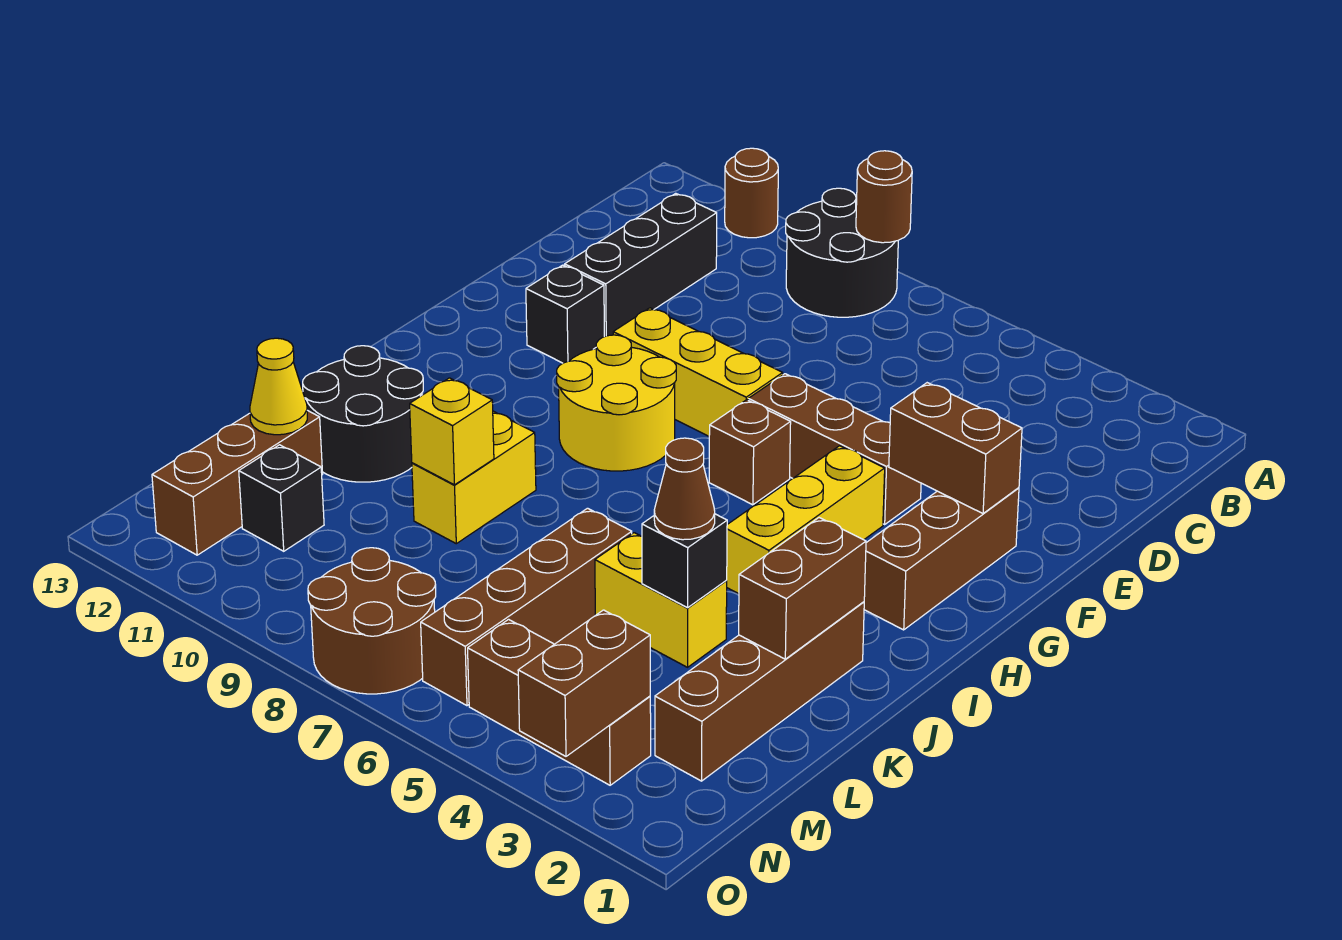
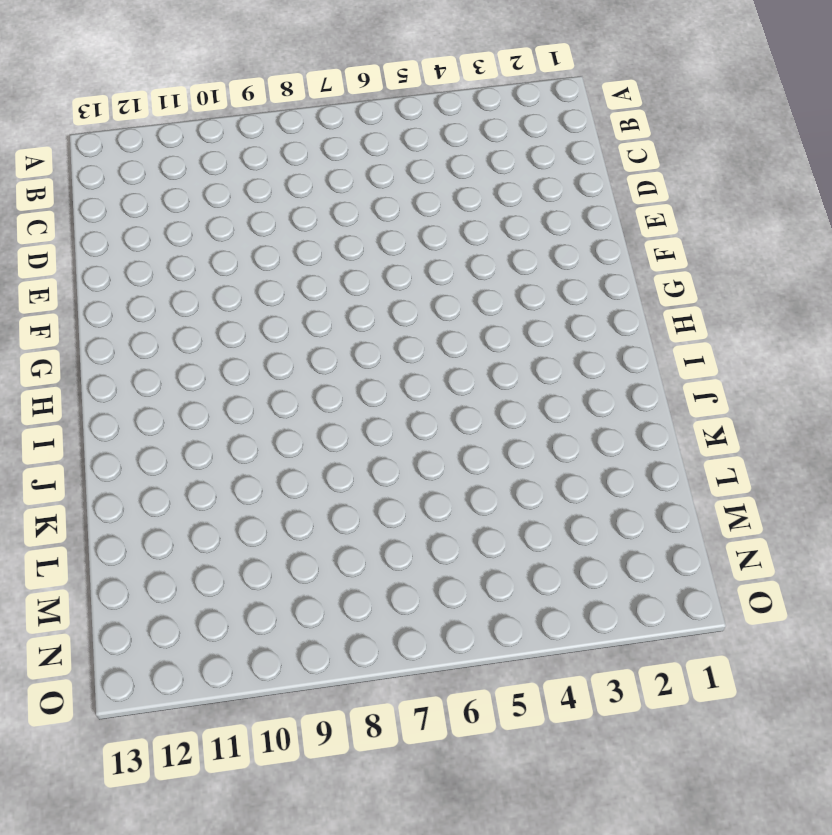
none -> black round brick A8:B9 level 1
none -> brown round brick A11 level 1
none -> black brick C11:E11 level 1

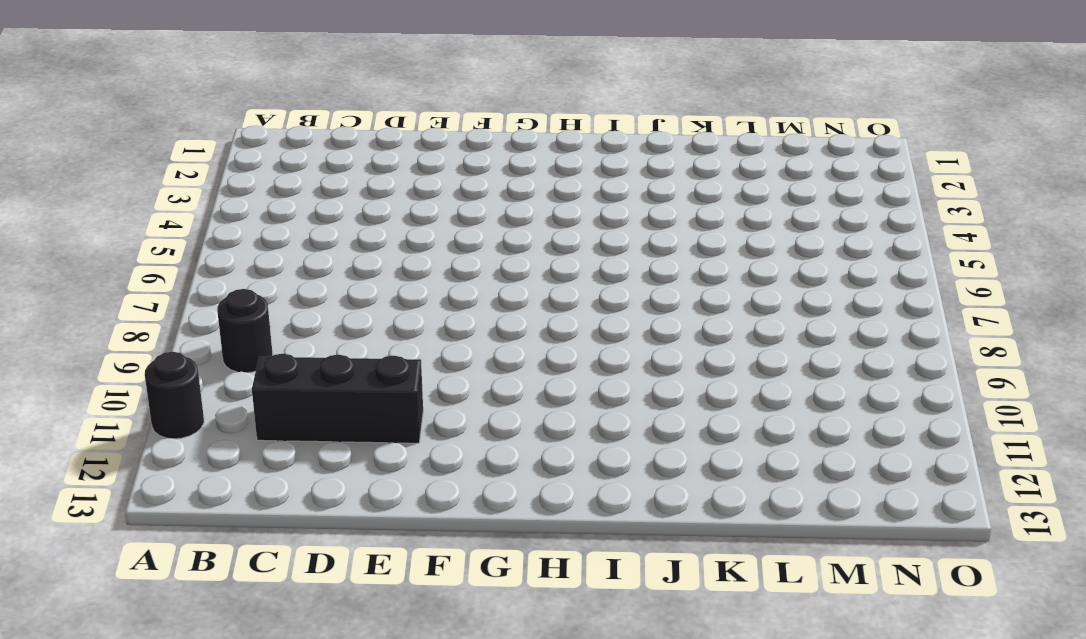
black round brick A11 level 1 -> brown round brick A11 level 1
black round brick B9 level 1 -> black round brick A8:B9 level 1
none -> brown brick F2:H2 level 1
none -> brown brick F4:F6 level 1
none -> yellow brick F7:F9 level 1

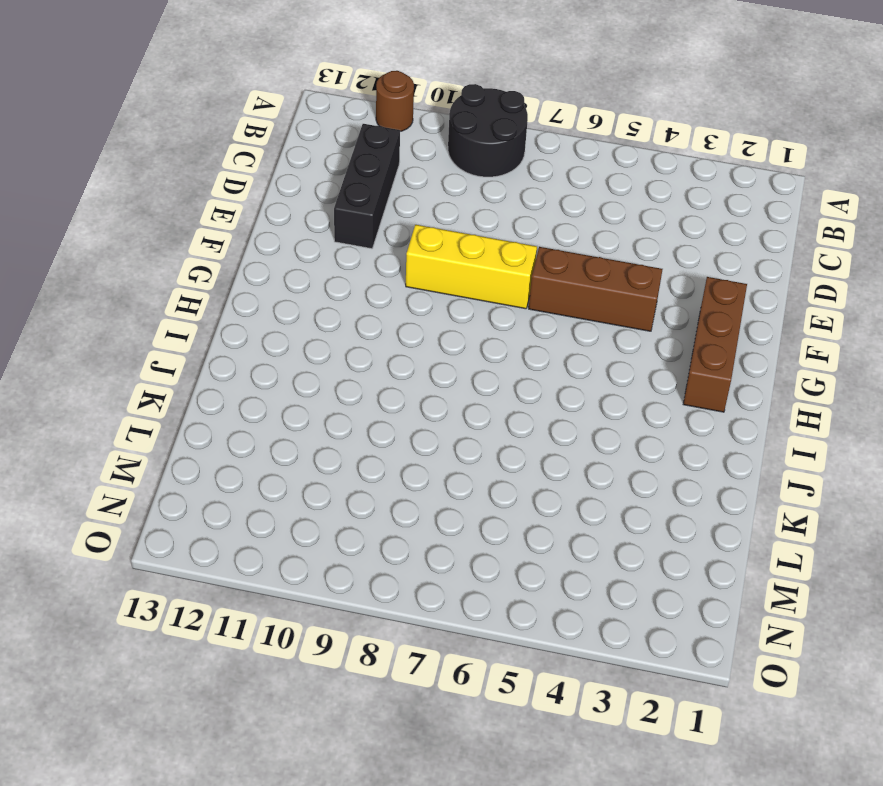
none -> black brick F11 level 1
none -> yellow brick G4:I4 level 1
none -> brown brick G6 level 1

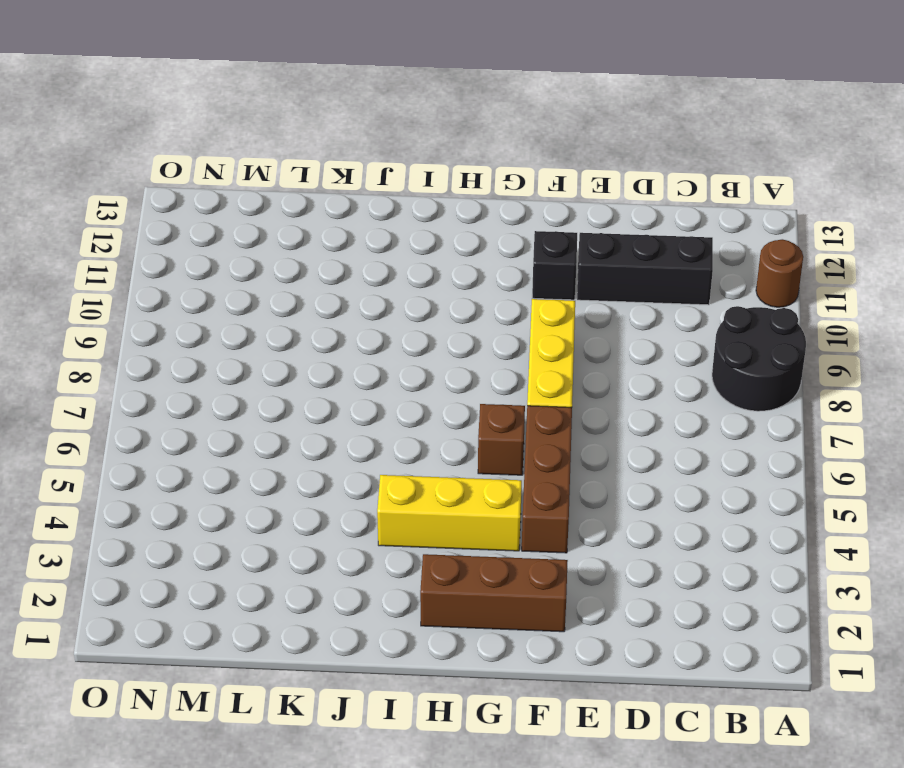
none -> yellow round brick G8:H9 level 1
none -> brown brick J2:M2 level 1
none -> yellow brick J9:K9 level 1

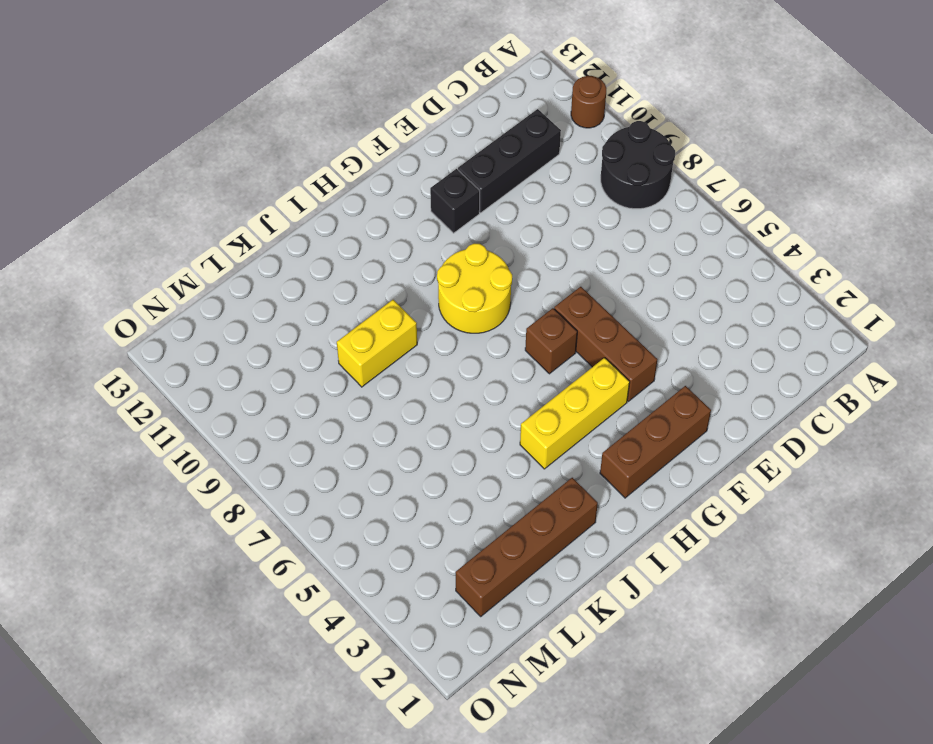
none -> yellow brick F7:F9 level 1
none -> black round brick J11:K12 level 1
none -> yellow brick K4:K5 level 1

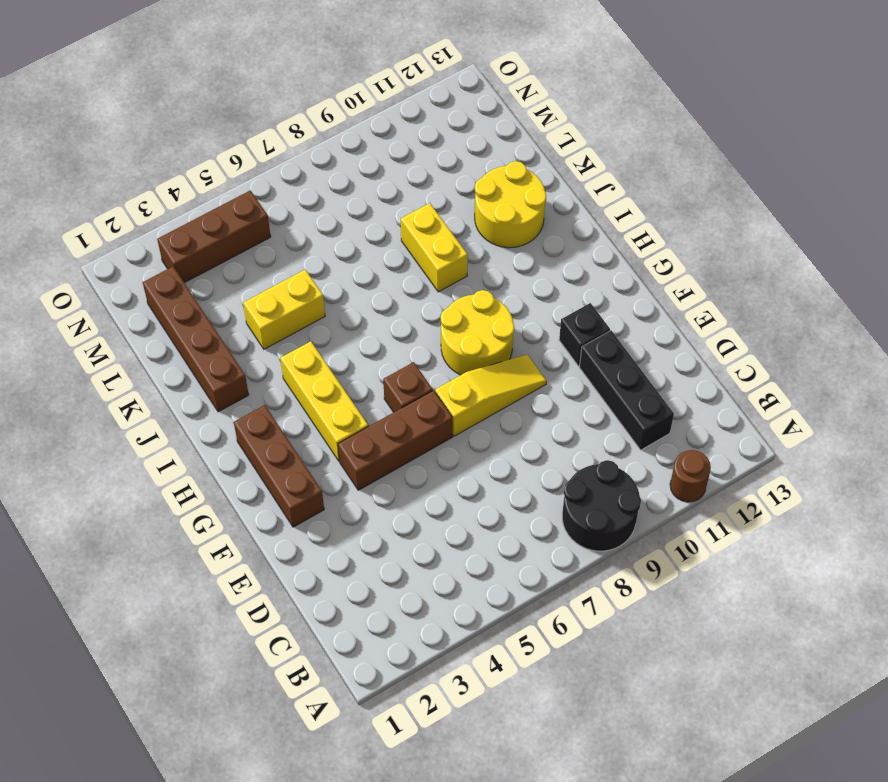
yellow slope F7:F9 level 1 top 7 -> yellow brick F7:F9 level 1
yellow round brick J11:K12 level 1 -> black round brick J11:K12 level 1
none -> brown brick K6:N6 level 1
none -> brown brick L12:N12 level 1
none -> black brick M11 level 1

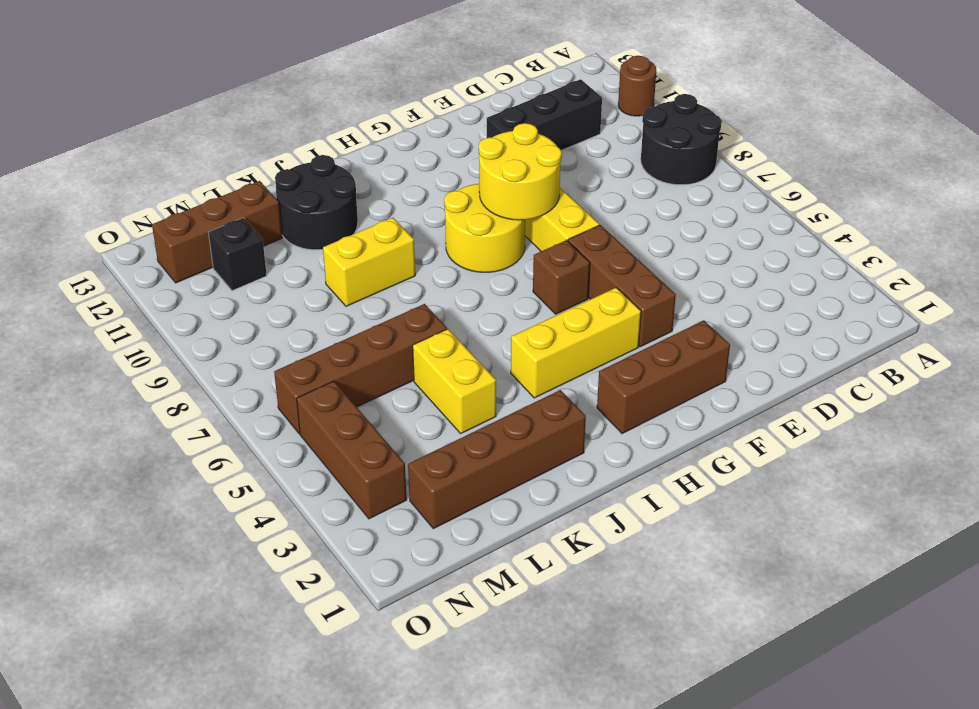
yellow round brick F8:G9 level 2 -> none
none -> black brick F11 level 1
none -> brown round brick N7:O8 level 1
none -> brown round brick A8 level 2

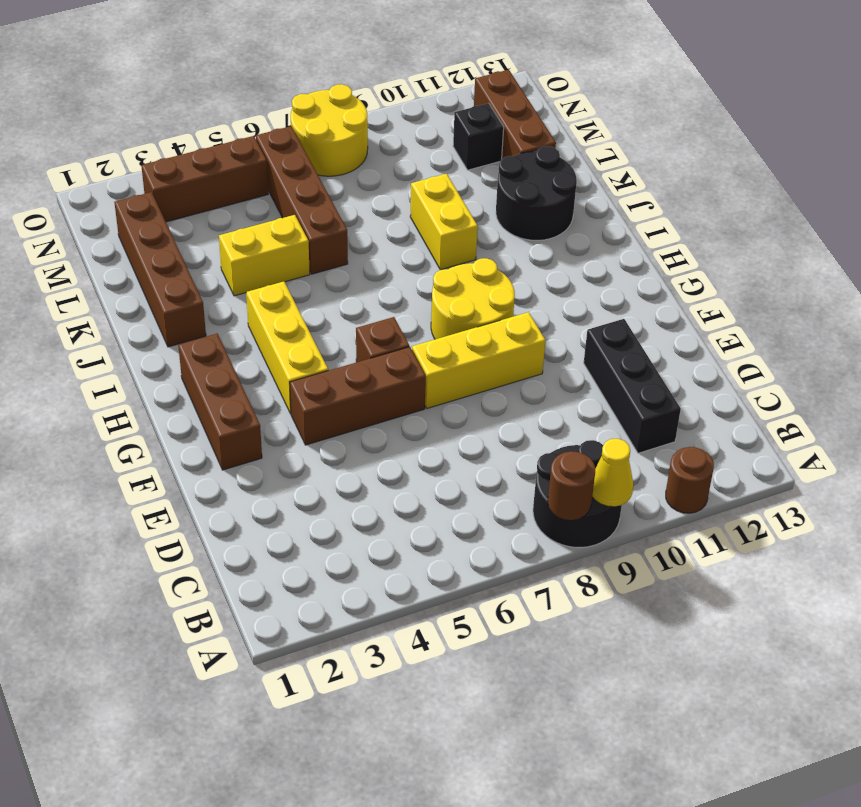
yellow cone A9 level 2 -> yellow cone L12 level 2
yellow round brick N7:O8 level 1 -> brown round brick N7:O8 level 1
none -> black brick F11 level 1
none -> brown brick F2:F3 level 2
none -> brown brick J2:K2 level 2

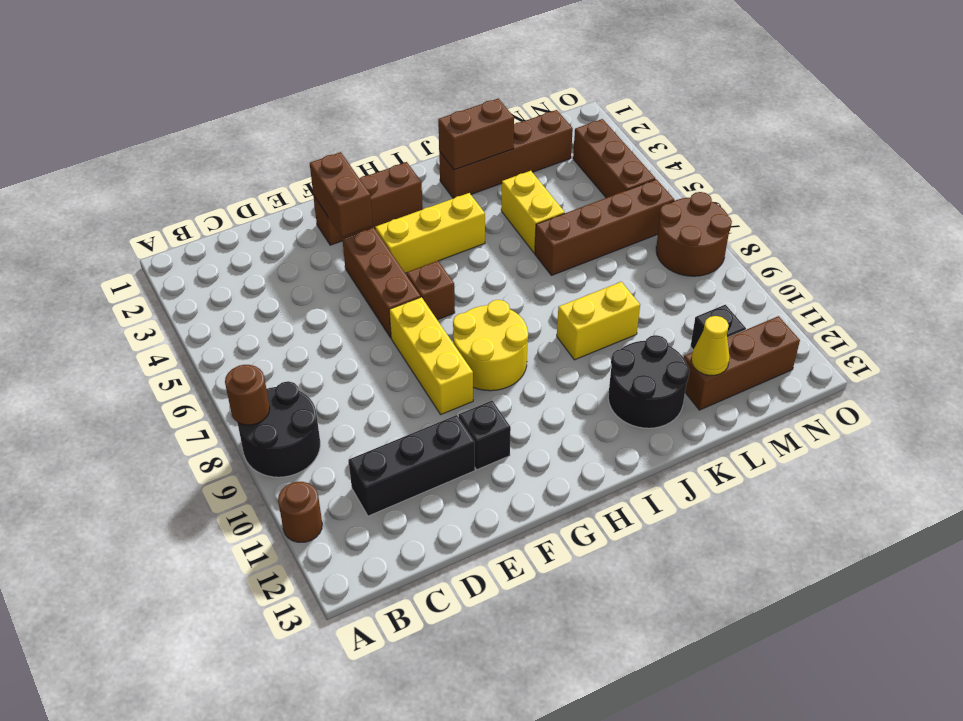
none -> black brick K4 level 2
none -> yellow brick K9 level 2
none -> brown brick N3:O3 level 2

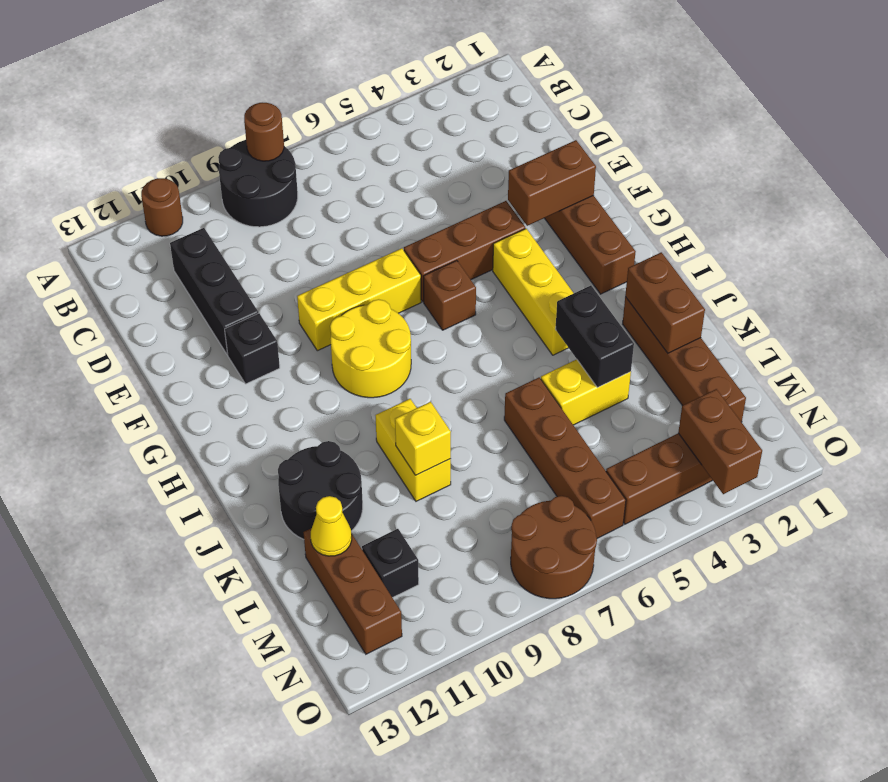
black brick J4:K4 level 2 -> black brick K4 level 2
none -> brown cone K4 level 3

